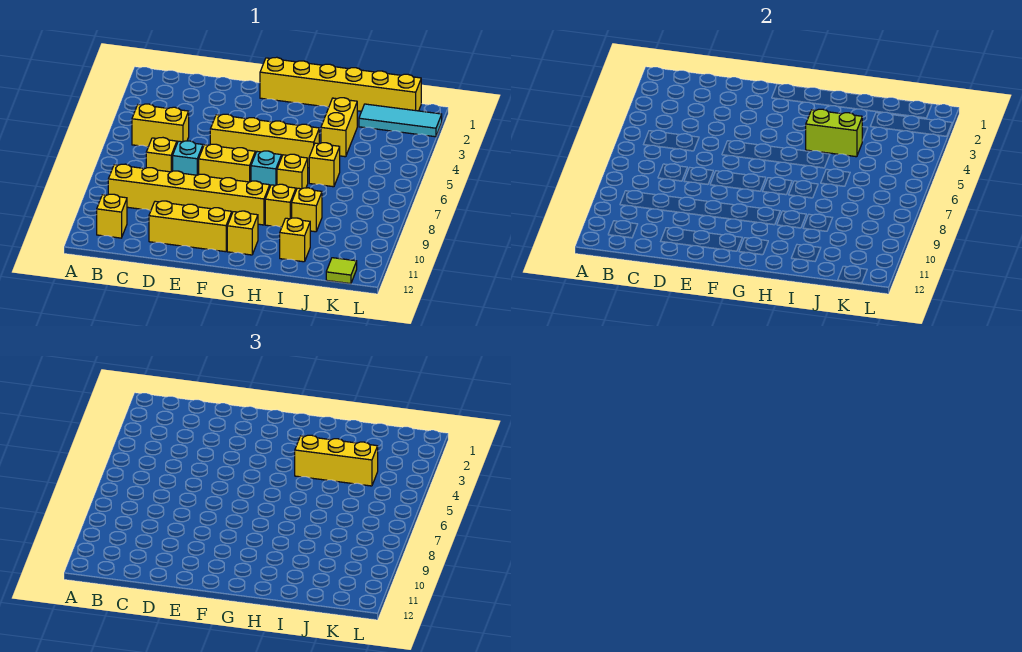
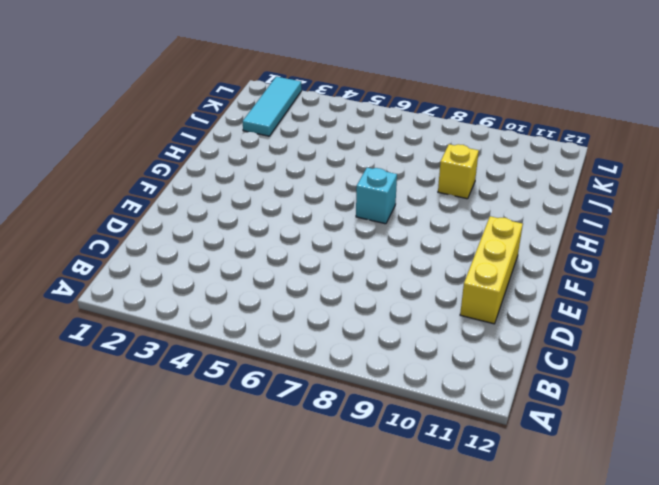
none -> yellow brick B5:C5 level 1
none -> yellow brick B9:G9 level 1
none -> yellow brick B11 level 1

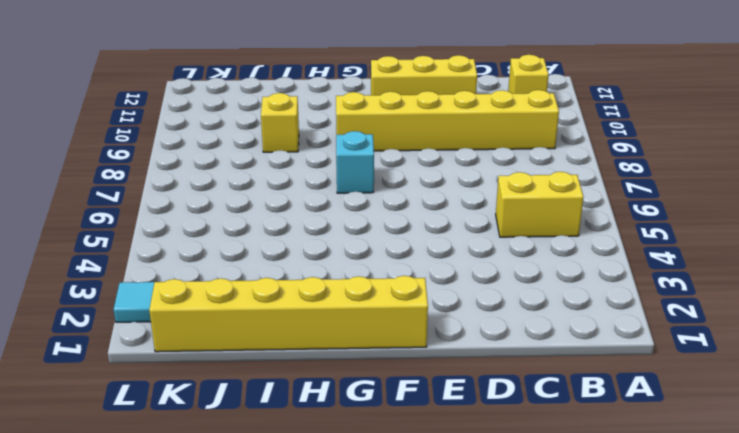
none -> yellow brick C7 level 1
none -> cyan brick D7 level 1
none -> yellow brick E5:H5 level 1

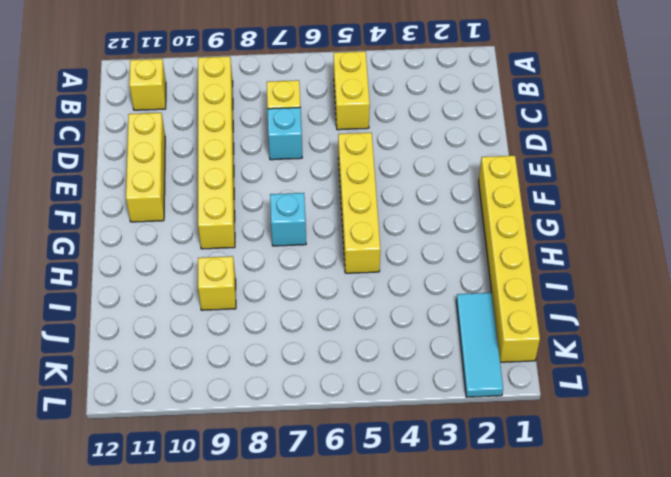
none -> yellow brick E7:F7 level 1
none -> yellow brick G11 level 1
none -> yellow brick H7 level 1

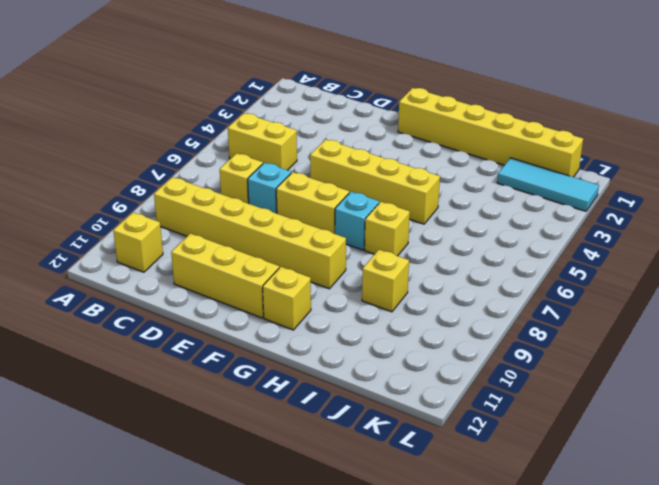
none -> yellow brick H9 level 1
none -> yellow brick I3:I4 level 1
none -> yellow brick I6 level 1

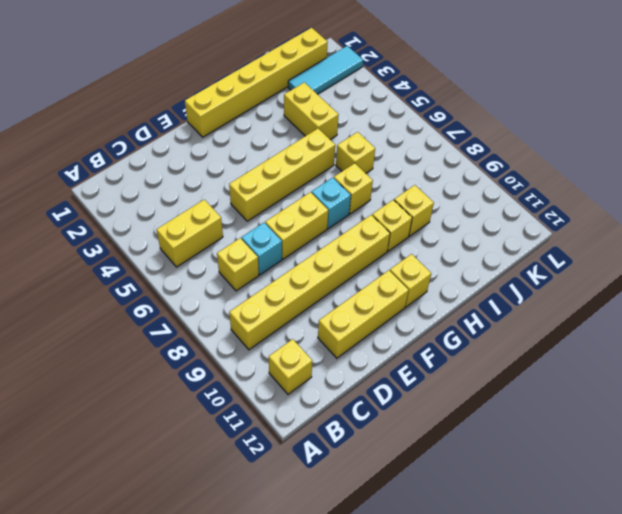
none -> yellow brick I11 level 1
none -> lime tile K12 level 1
none -> lime brick H4:I4 level 2

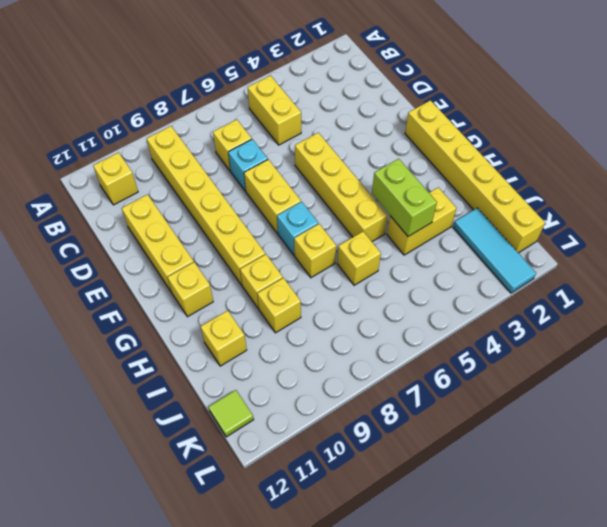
none -> yellow brick H4:J4 level 3

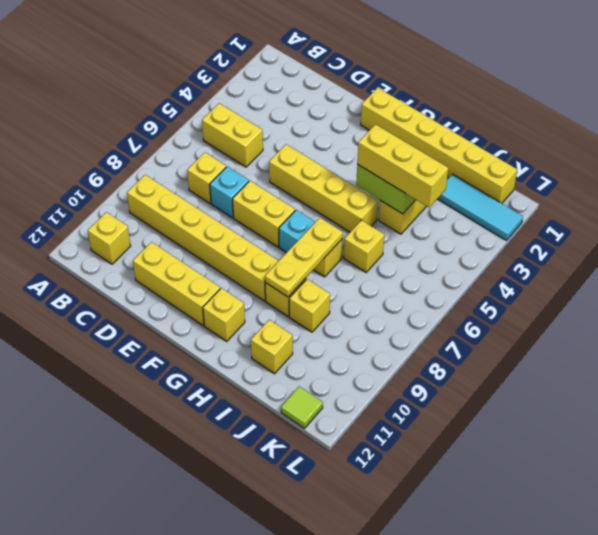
yellow plate H7:H9 level 2 -> none

